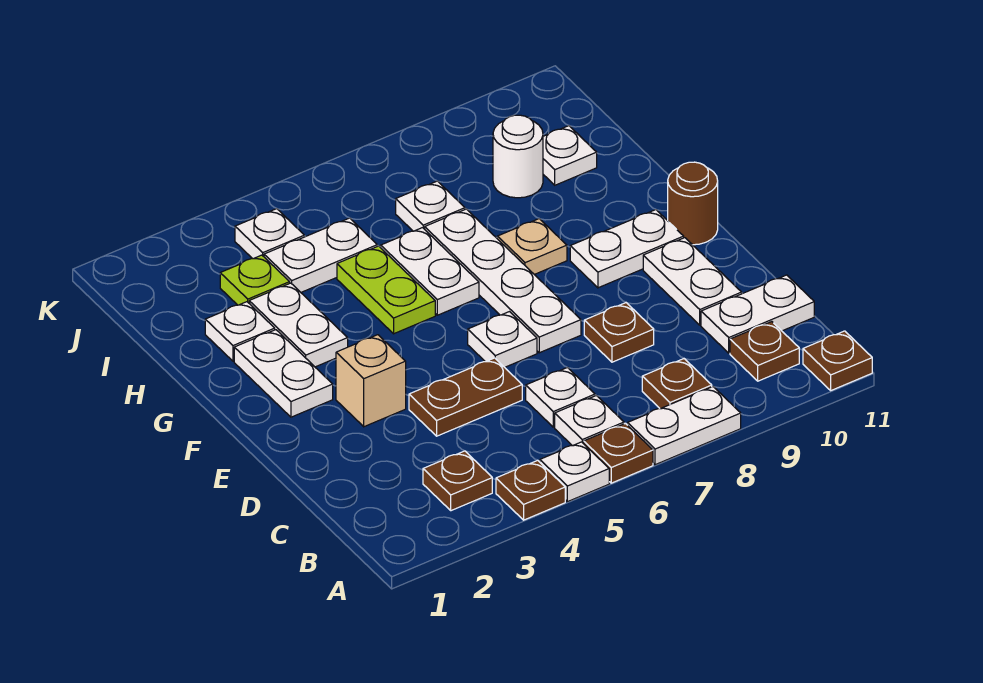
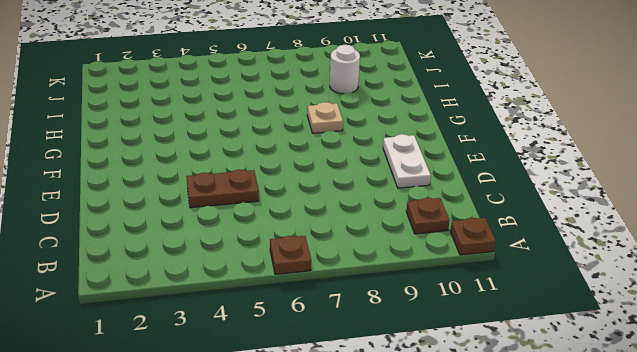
none -> brown plate A4 level 1
none -> white plate A5 level 1
none -> white plate A7:A8 level 1
none -> brown plate B3 level 1

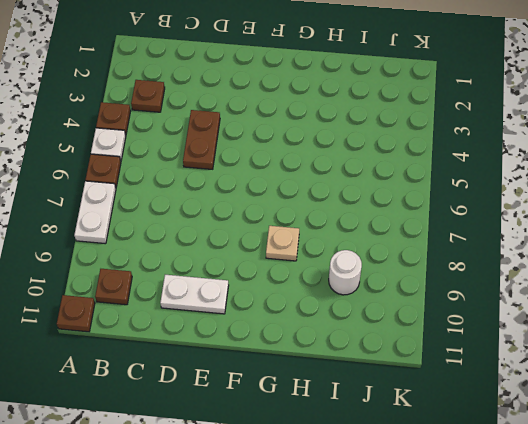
none -> white plate B6 level 1
none -> brown plate B8 level 1
none -> white plate C6 level 1
none -> white plate C10:C11 level 1

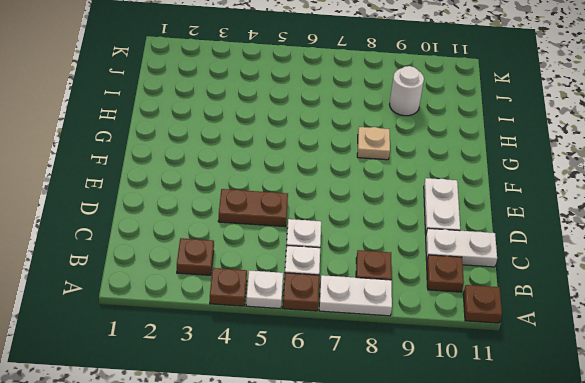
none -> brown plate D8 level 1
none -> tan brick E3 level 1
none -> white plate E6 level 1
none -> white plate E7:H7 level 1

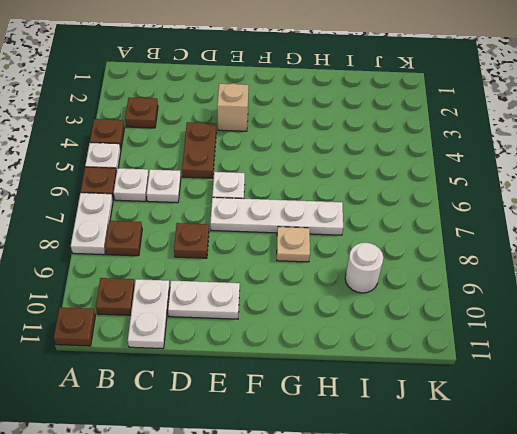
none -> white plate F2:G2 level 1
none -> white plate F9:F10 level 1
none -> brown round brick F11 level 1
none -> white plate G3:H3 level 1

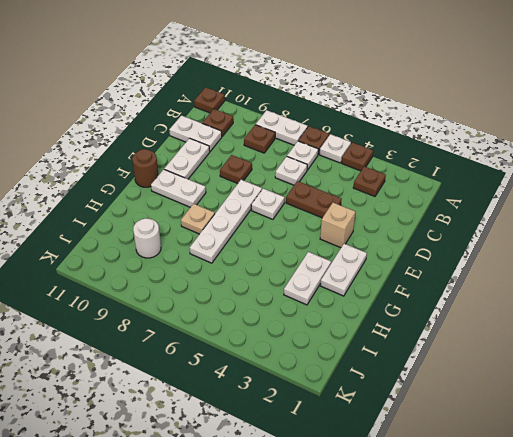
none -> lime plate G5:H5 level 1
none -> white plate G6:H6 level 1
none -> white plate H2 level 1
none -> lime plate I3 level 1

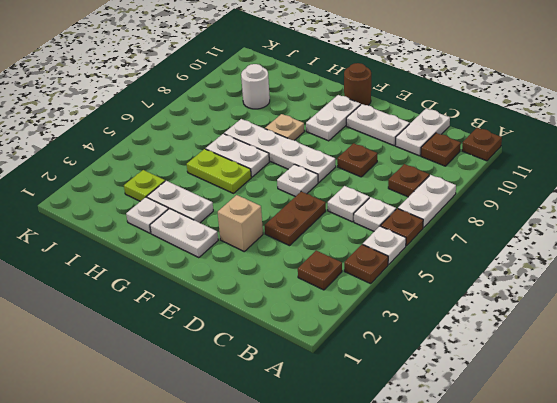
none -> white plate I4:I5 level 1
none -> white plate I7 level 1
none -> white plate I10 level 1
none -> white plate J4 level 1

